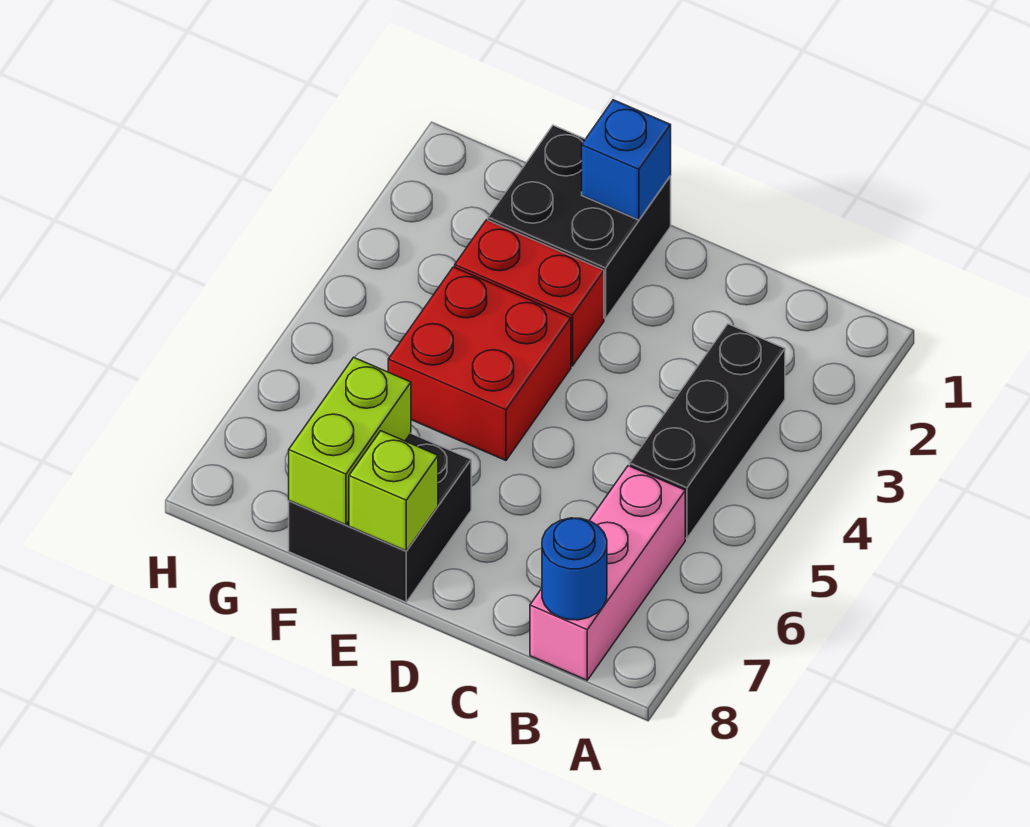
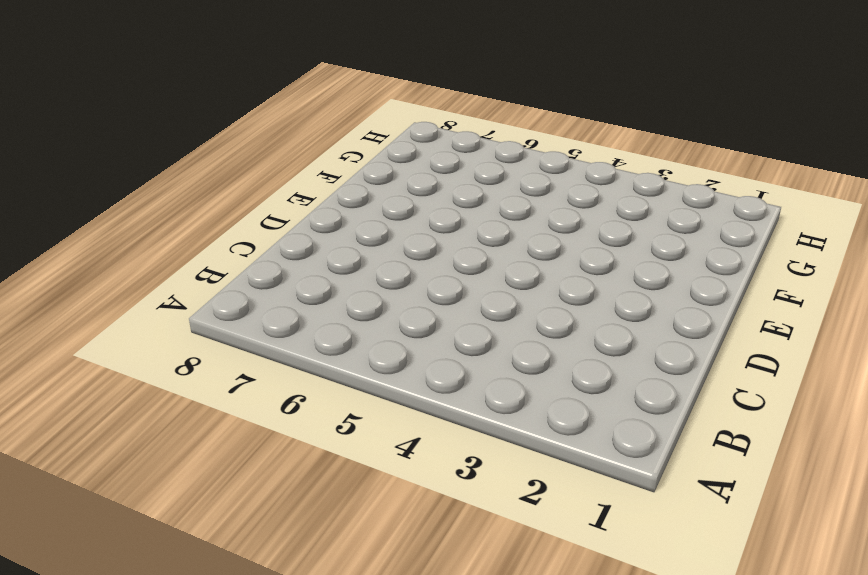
none -> black brick B3:B5 level 1
none -> pink brick B6:B8 level 1

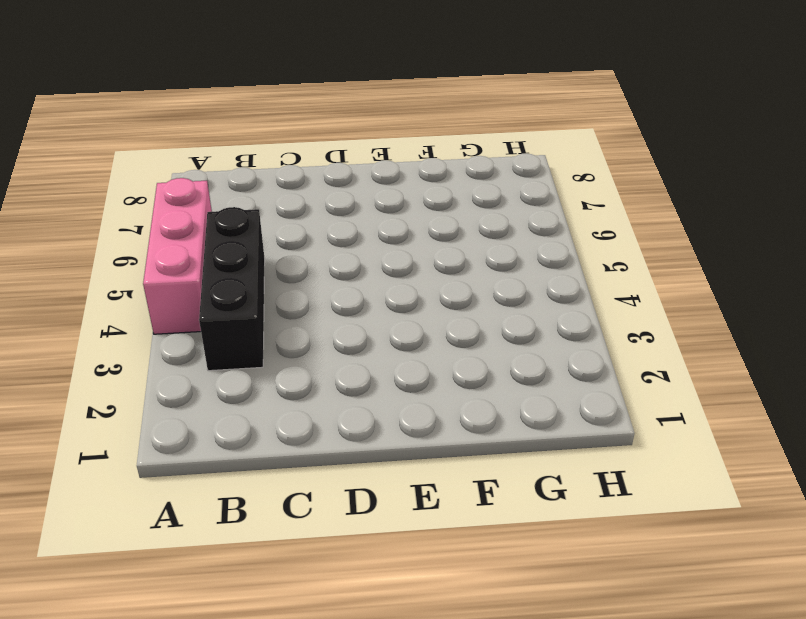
pink brick A4:A6 level 1 -> pink brick B6:B8 level 1
none -> black brick E1:F2 level 1
none -> red brick E3:F3 level 1

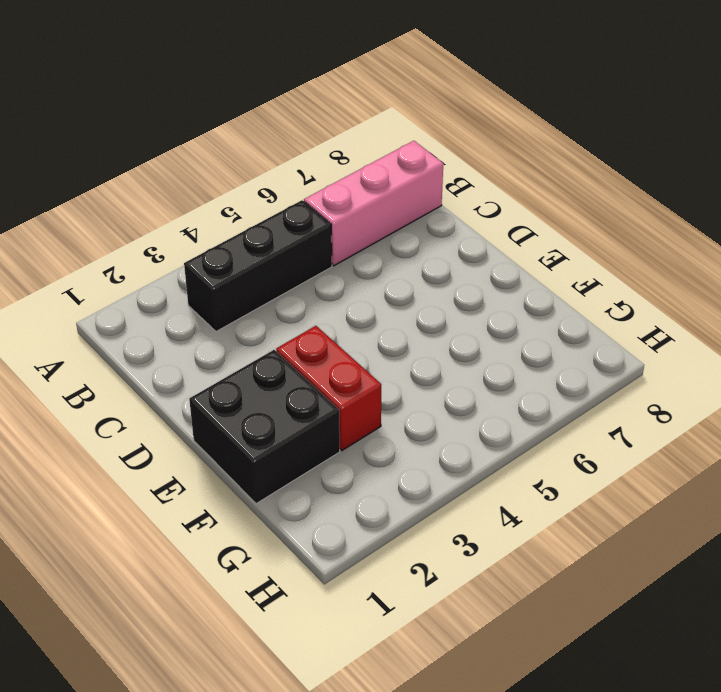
none -> red brick E4:F5 level 1
none -> black brick E7:F8 level 1

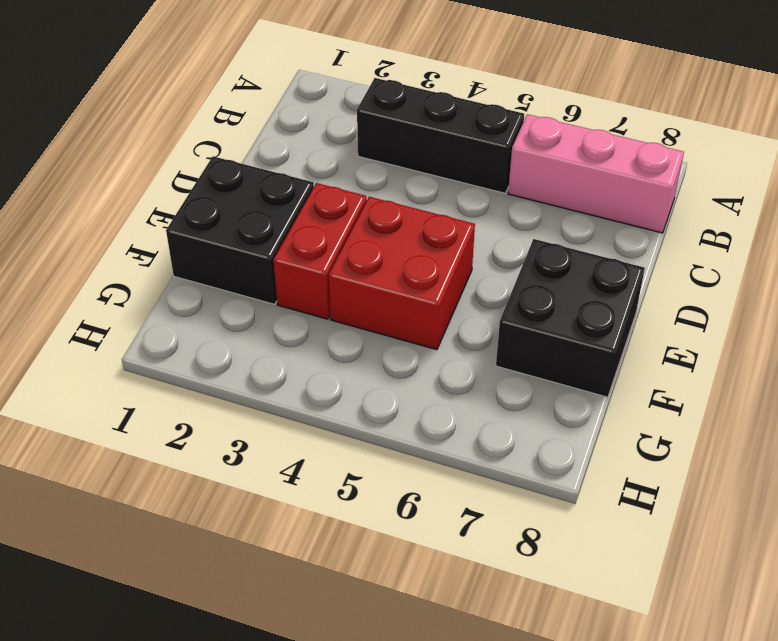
none -> blue round brick B8 level 2
none -> blue brick E1 level 2

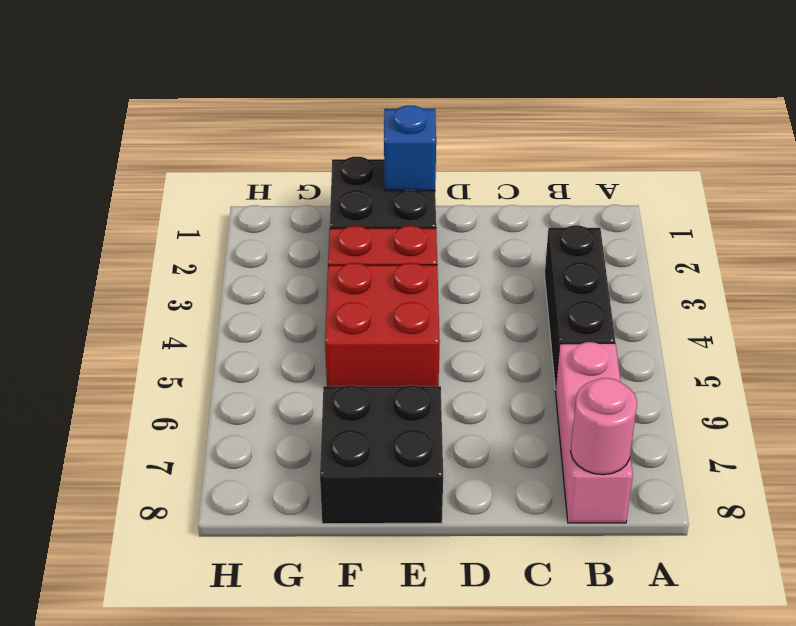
pink round brick B8 level 2 -> blue round brick B8 level 2
none -> lime brick E8 level 2
none -> lime brick F7:F8 level 2

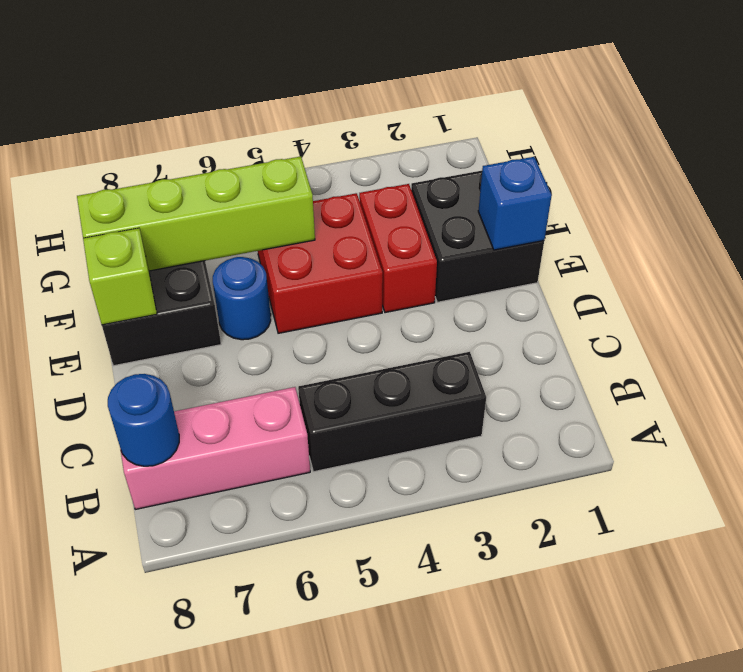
blue round brick E6 level 1 -> none
lime brick F5:F8 level 2 -> lime brick F7:F8 level 2

